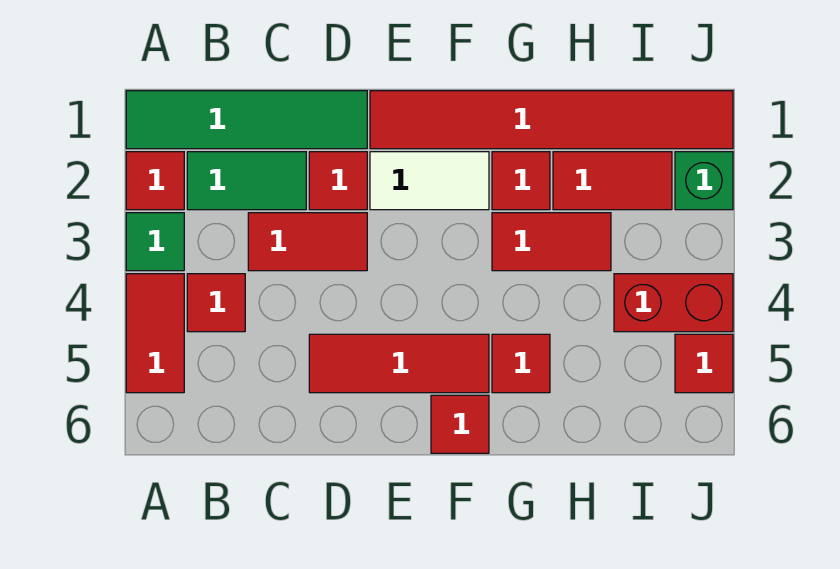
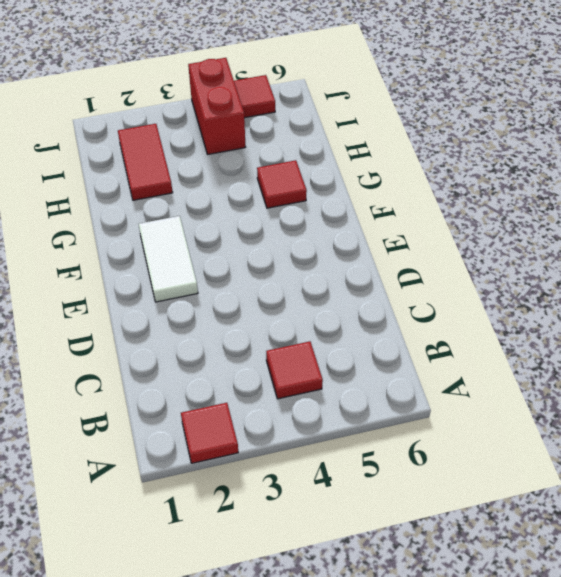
none -> green tile A1:D1 level 1
none -> green tile A3 level 1
none -> red tile A4:A5 level 1

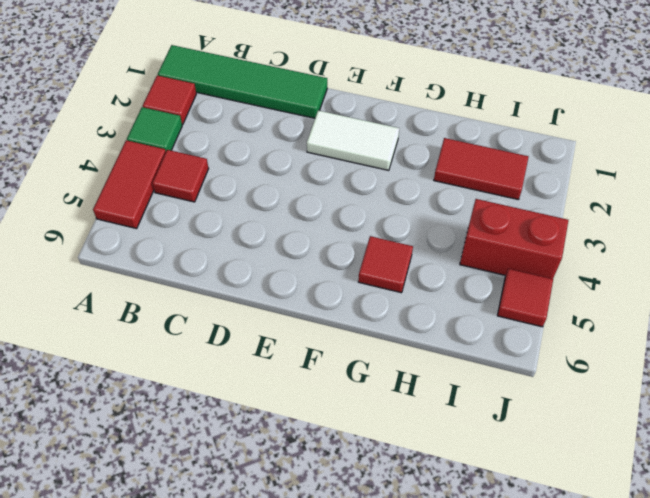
none -> green tile B2:C2 level 1
none -> red tile C3:D3 level 1
none -> red tile D2 level 1

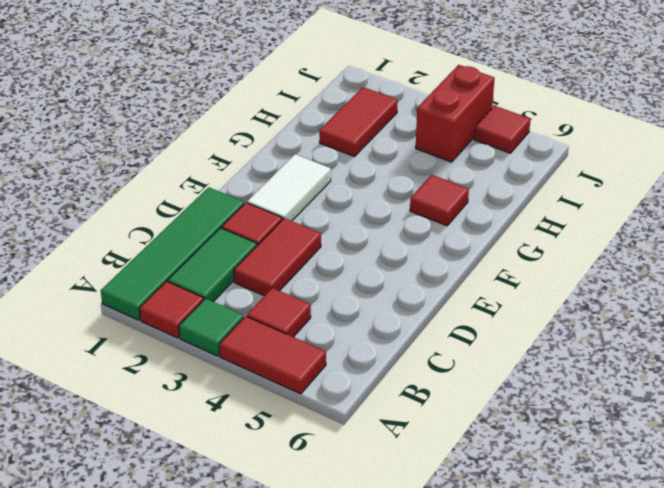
none -> red tile D5:F5 level 1
none -> red tile E1:J1 level 1
none -> red tile F6 level 1

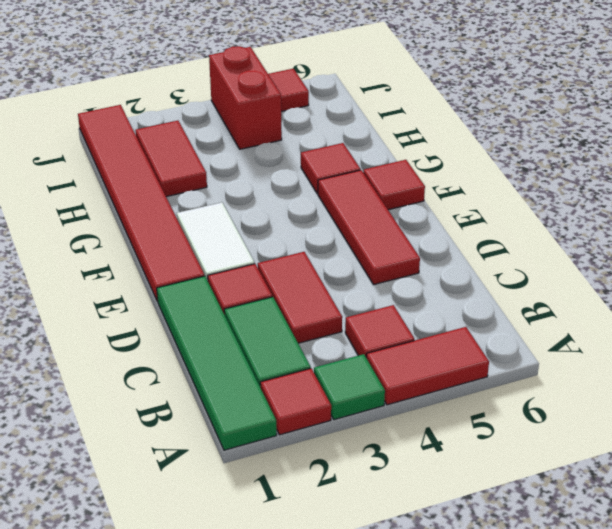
none -> red tile G2 level 1
none -> red tile G3:H3 level 1
none -> green brick J2 level 1

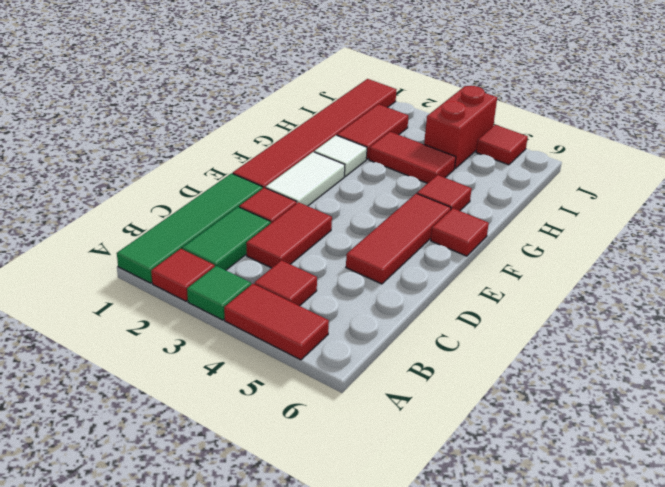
white tile G2 level 1 -> red tile G2 level 1
red tile H3:H4 level 1 -> red tile G3:H3 level 1
none -> green brick J2 level 1

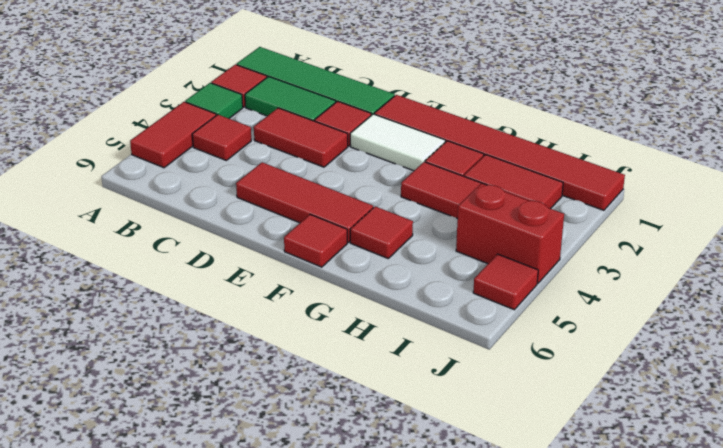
none -> green brick J2 level 1

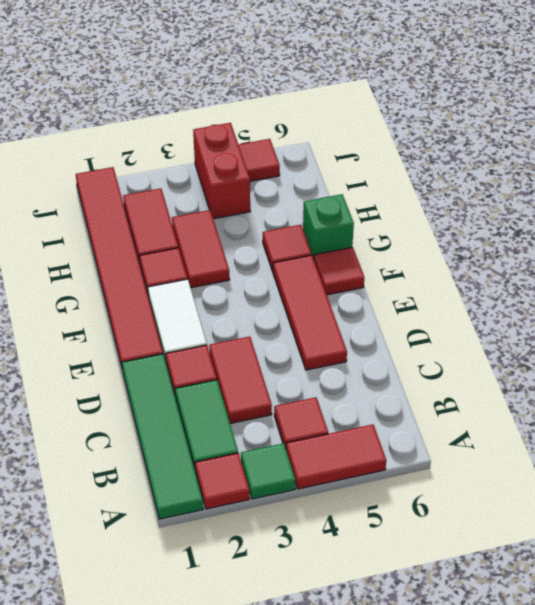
green brick G6 level 1 -> green brick J2 level 1

